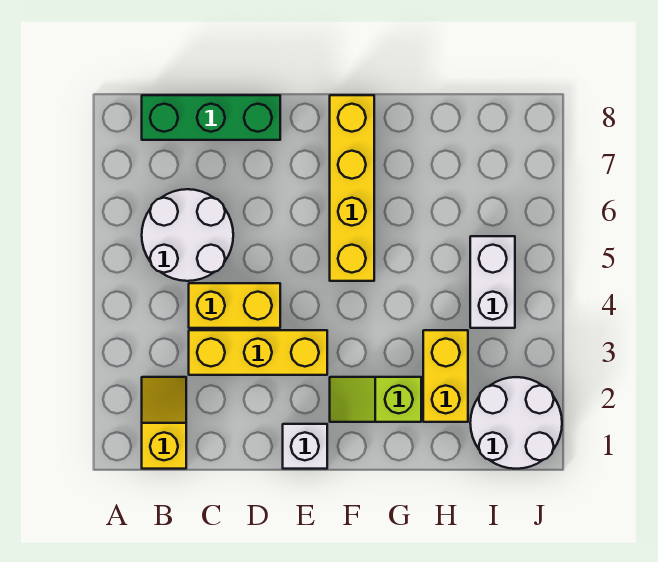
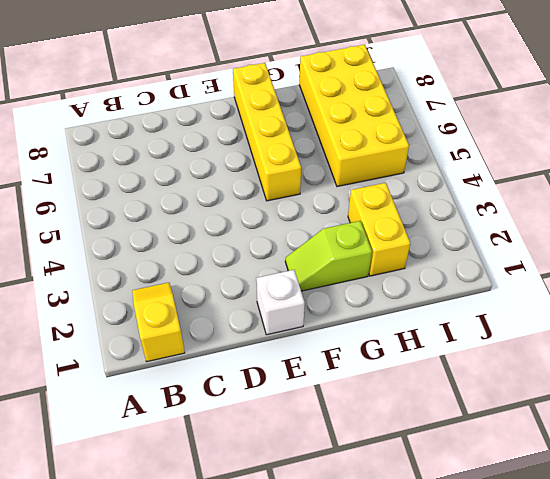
yellow brick H5:I8 level 1 -> white brick I4:I5 level 1
none -> white round brick B5:C6 level 1
none -> green brick B8:D8 level 1

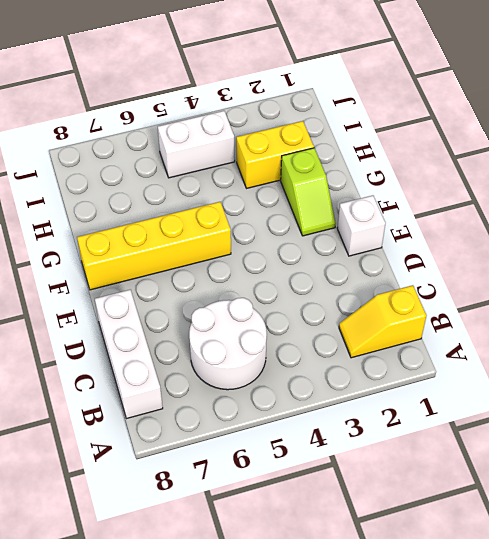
white brick B8:D8 level 1 -> green brick B8:D8 level 1
none -> yellow brick C3:E3 level 1
none -> yellow brick C4:D4 level 1

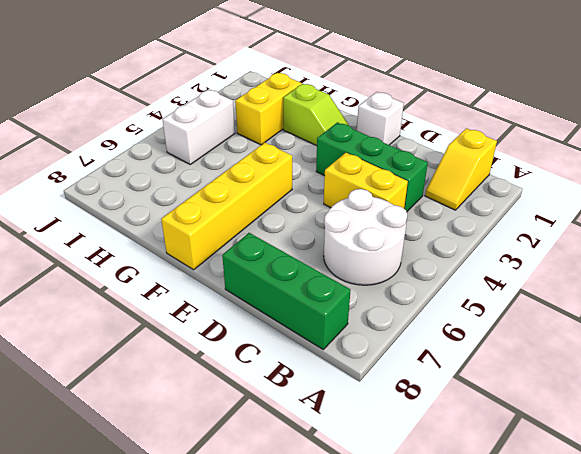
green brick C3:E3 level 1 -> yellow brick C3:E3 level 1
none -> white round brick I1:J2 level 1

